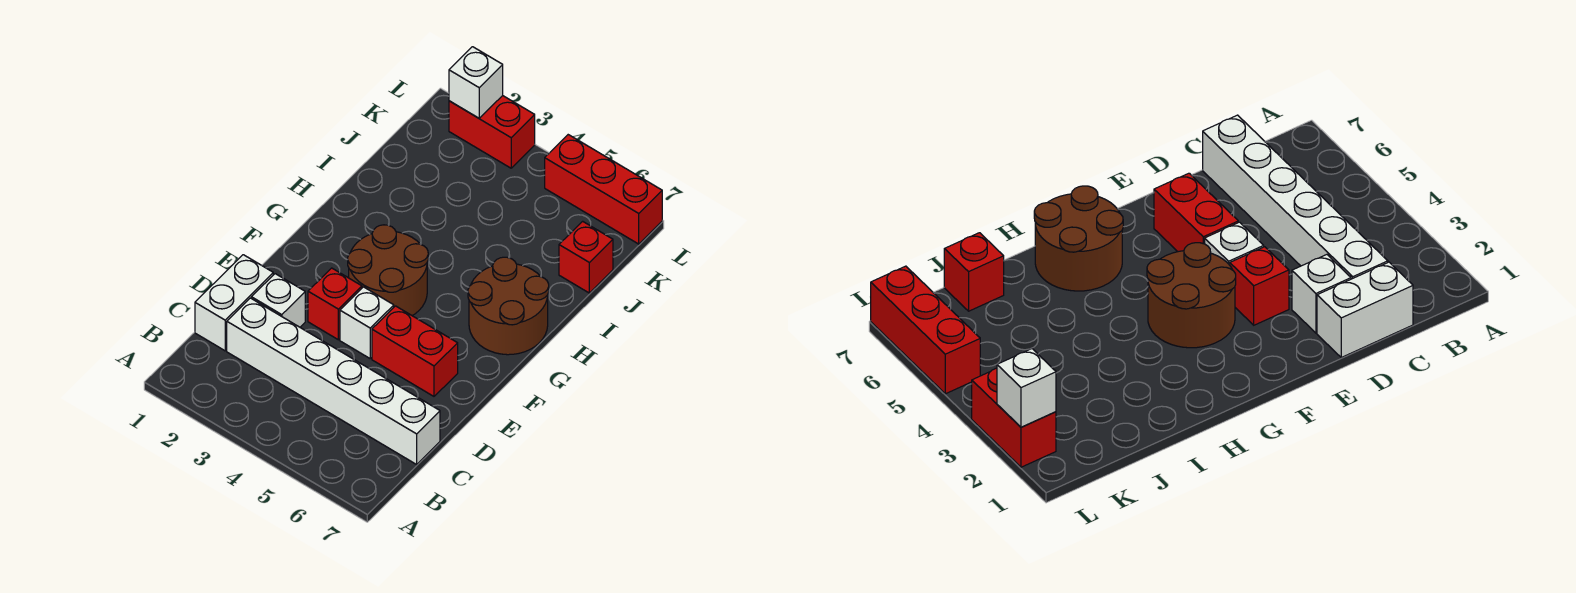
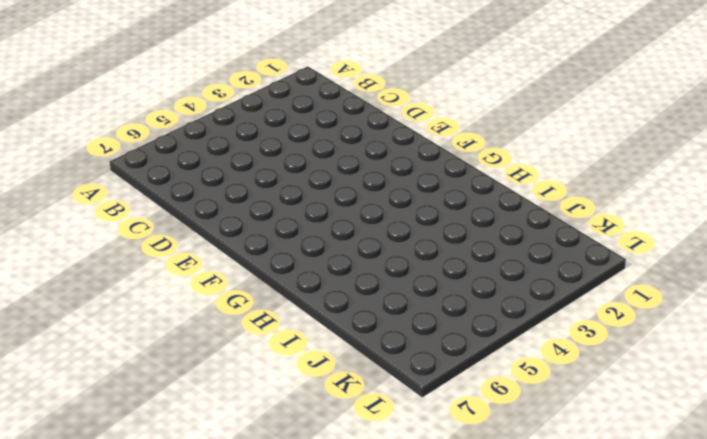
none -> white brick C1:D1 level 1
none -> white brick C2:C7 level 1
none -> white brick D2 level 1

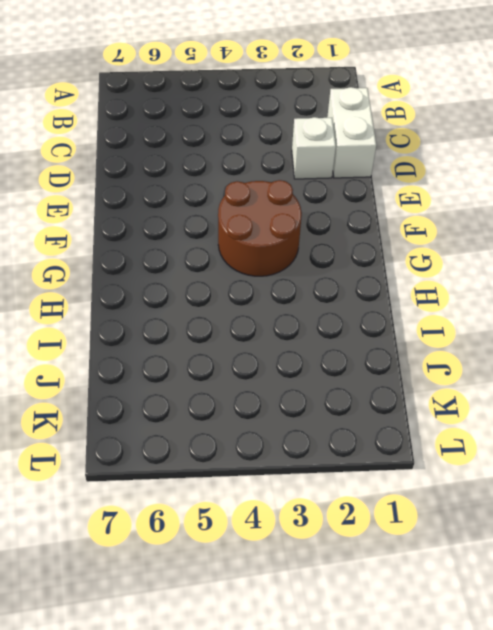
none -> white brick C2:C7 level 1
none -> red brick E3 level 1
none -> white brick E4 level 1

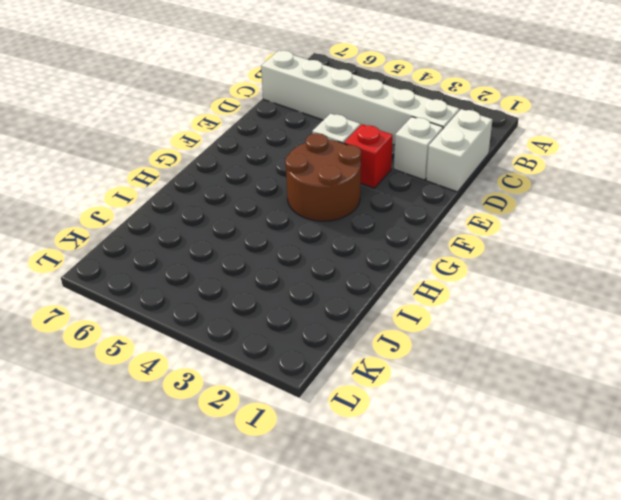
none -> red brick E5:E6 level 1
none -> brown round brick G6:H7 level 1
none -> red brick J7 level 1

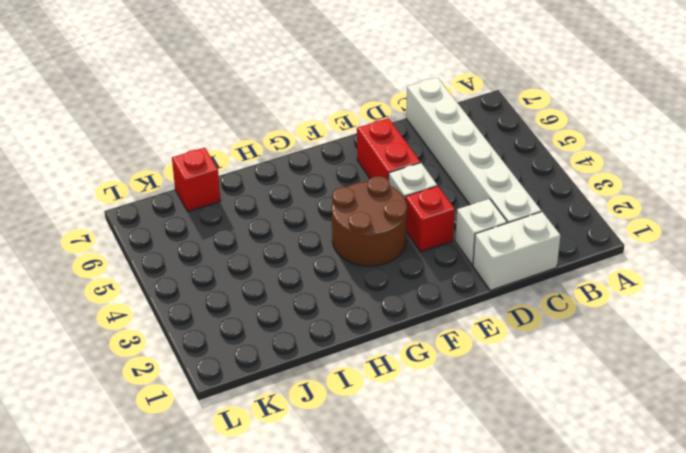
none -> brown round brick G6:H7 level 1
none -> red brick L2:L3 level 1
none -> red brick L5:L7 level 1

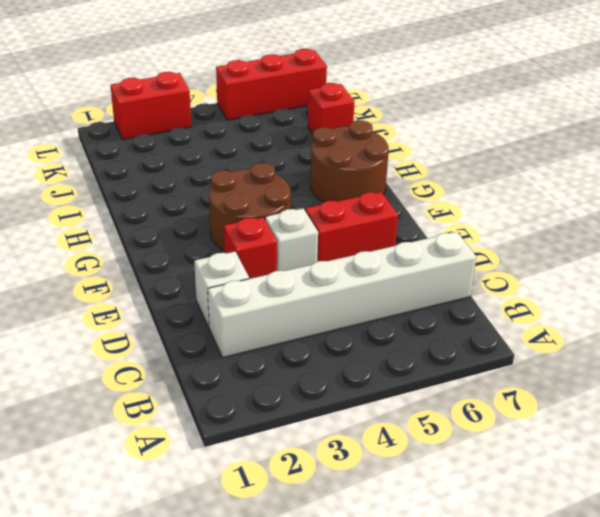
none -> white brick C1:D1 level 1
none -> white brick L2 level 2

